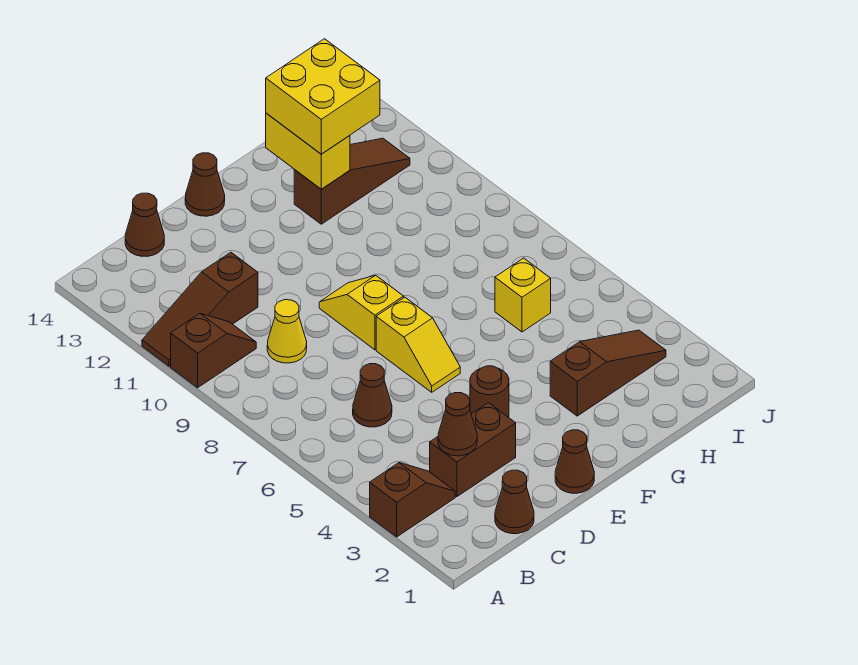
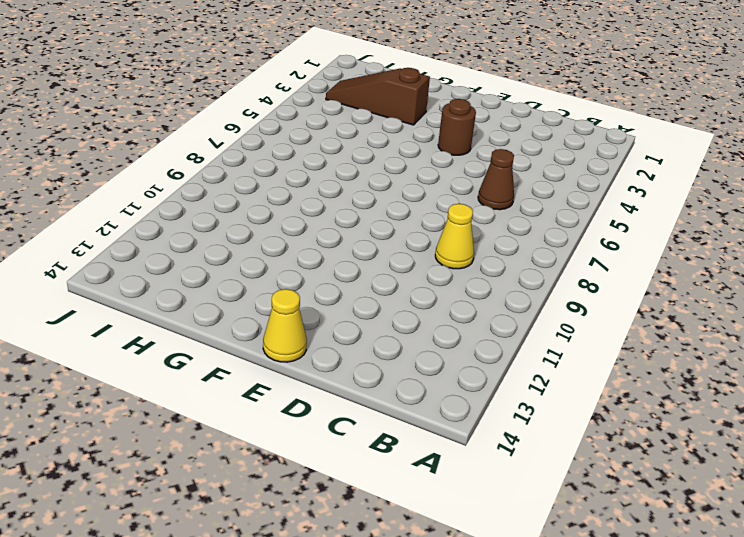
yellow cone E14 level 1 -> brown cone E14 level 1
none -> brown slope A3:B3 level 1 top A
none -> brown slope A10:B10 level 1 top A
none -> brown slope A11:C11 level 1 top C

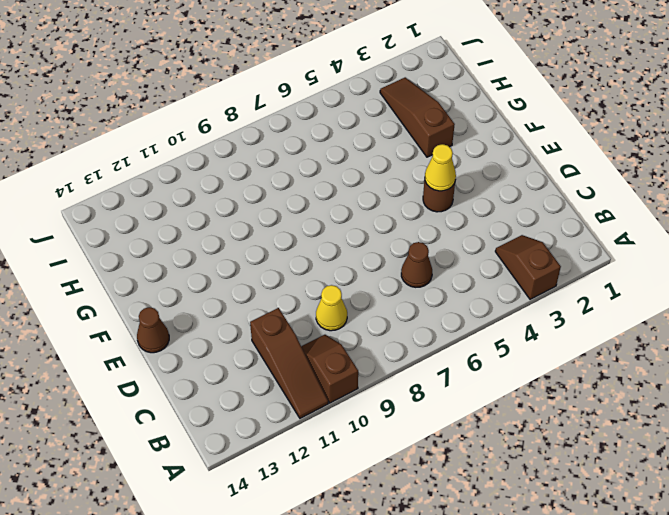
yellow cone E4 level 2 -> none
none -> brown cone C1 level 1
none -> brown brick C3:D3 level 1
none -> brown cone C14 level 1

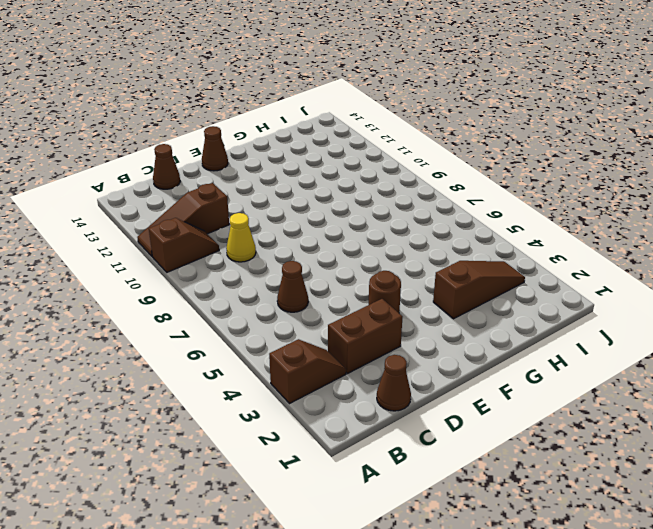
none -> brown cone E1 level 1
none -> yellow slope E6:E7 level 1 top 7
none -> yellow slope E8:E9 level 1 top 8

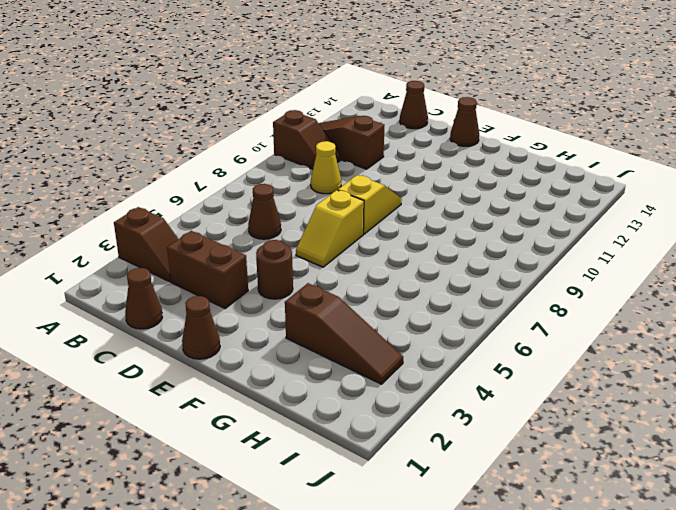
none -> brown slope G12:I12 level 1 top G
none -> yellow brick H6 level 1
none -> brown cone C3 level 2

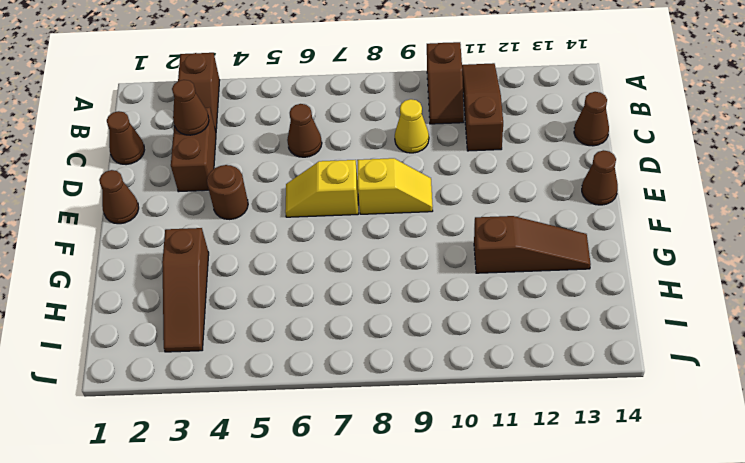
brown slope G11:G13 level 1 top 11 -> brown slope G12:I12 level 1 top G
none -> yellow brick H6 level 1
none -> yellow brick G12:G13 level 2
none -> yellow brick G12:H13 level 3

